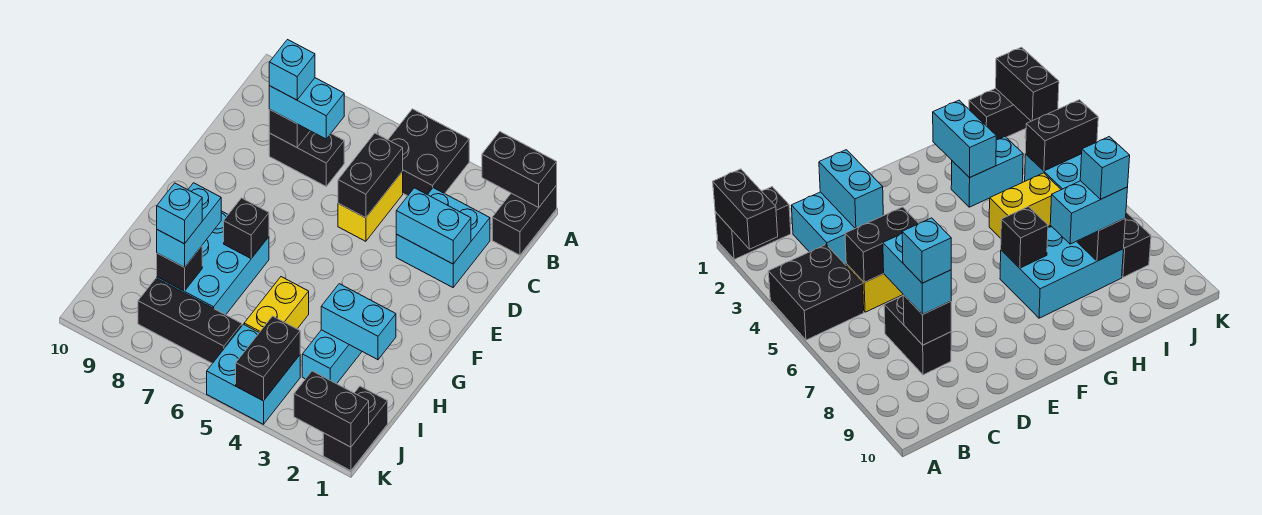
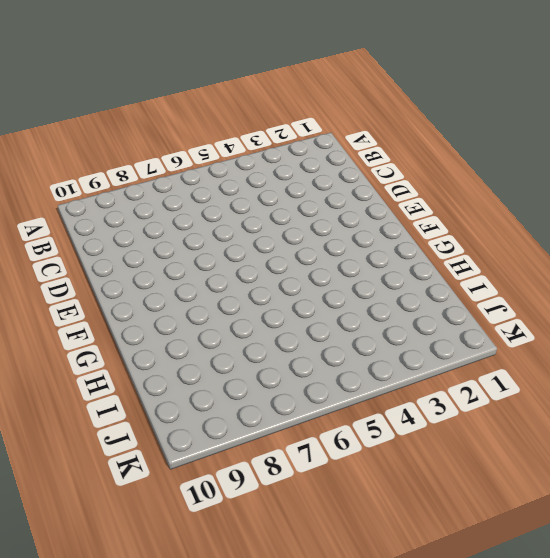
none -> black brick A1:B1 level 1
none -> black brick A4:B5 level 1
none -> cyan brick C2:D3 level 1

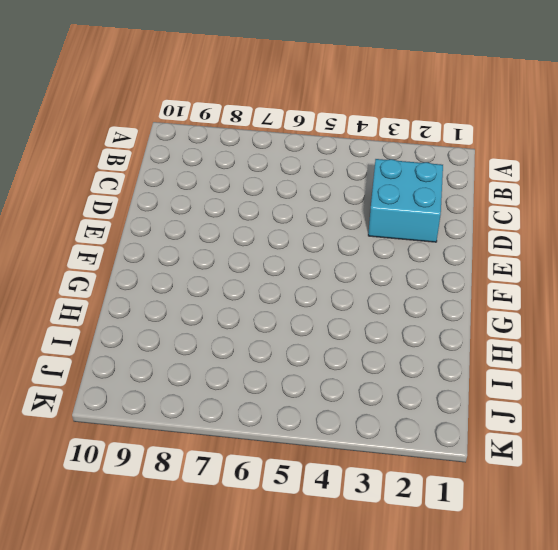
none -> black brick A1:B1 level 1
none -> black brick A4:B5 level 1
none -> yellow brick C5:D5 level 1

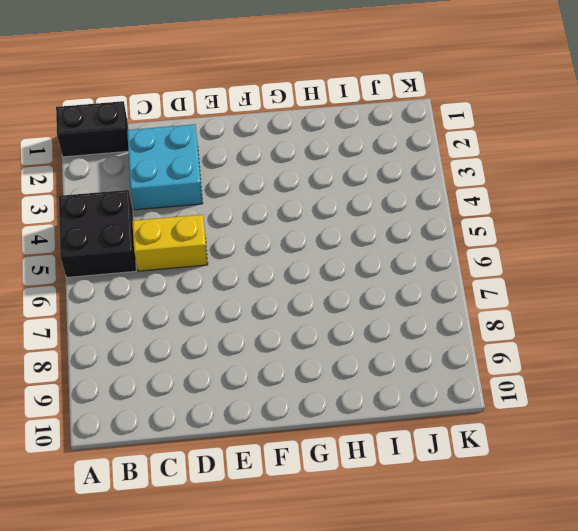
none -> black brick C7:C8 level 1
none -> cyan brick G7:I8 level 1
none -> cyan brick H3:I3 level 1

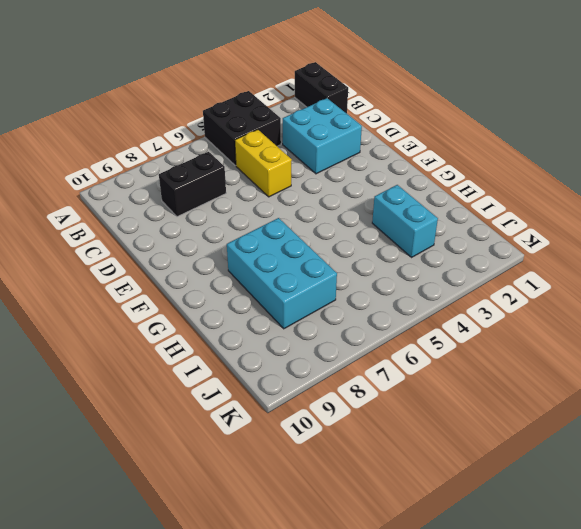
none -> yellow brick H5:I5 level 1
none -> black brick J1:K1 level 1
none -> cyan brick J4:K5 level 1

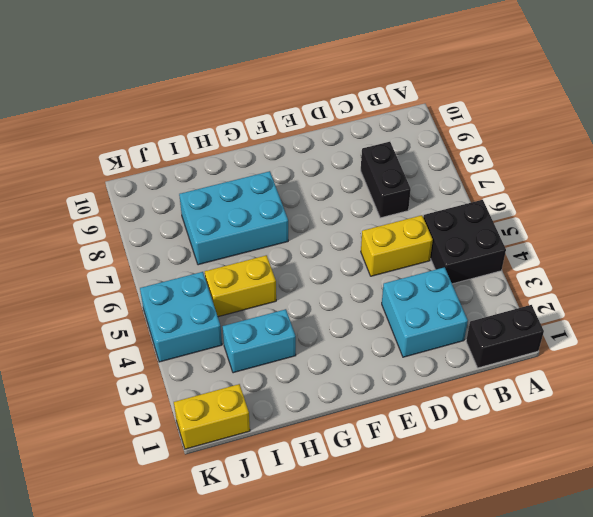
yellow brick J1:K1 level 1 -> black brick J1:K1 level 1
none -> black brick J6:J8 level 1
none -> black brick A1:A2 level 2
none -> black brick C5:D5 level 2

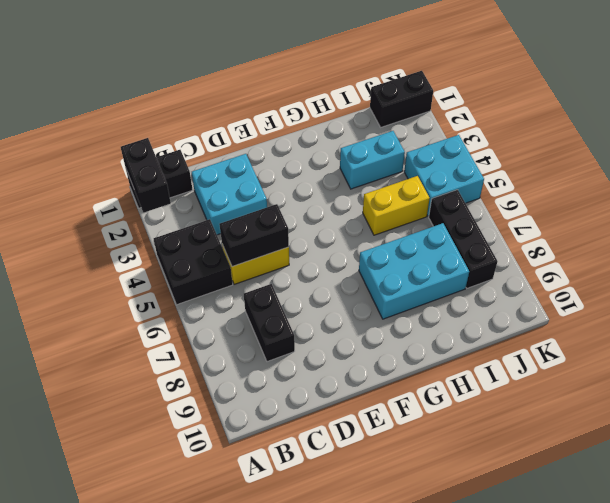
none -> black brick C8 level 2
none -> cyan brick D2:D3 level 2
none -> black brick G7 level 2

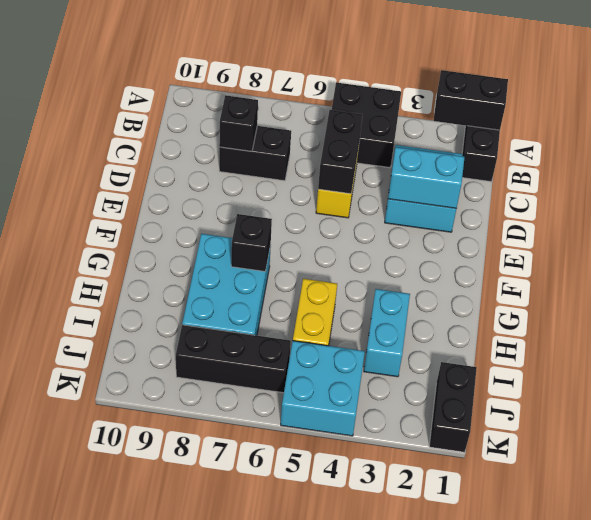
none -> cyan brick H2:H3 level 2
none -> black brick I8 level 2
none -> black brick J4:K4 level 2

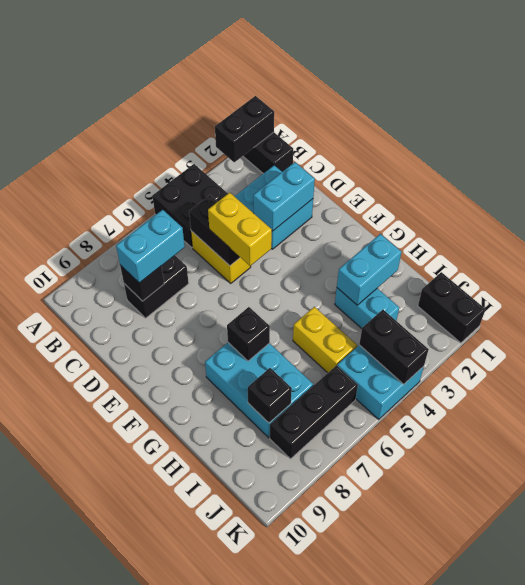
yellow brick D5:E5 level 3 -> none
none -> black brick K1:K2 level 2
none -> cyan brick H8:I8 level 3
none -> cyan brick C8 level 4

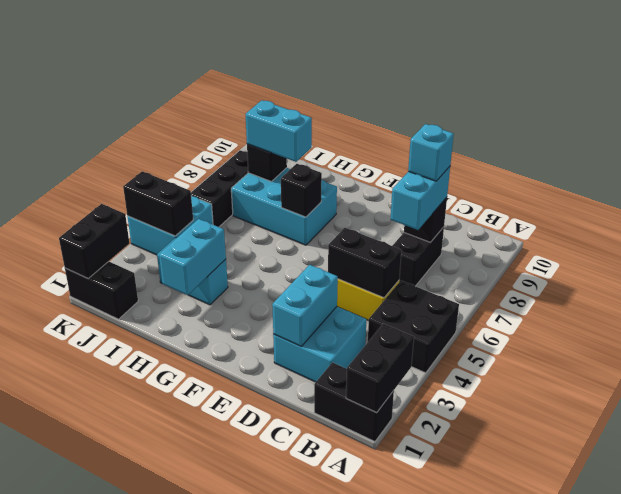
none -> yellow brick H5:I5 level 1
none -> cyan brick I8 level 4

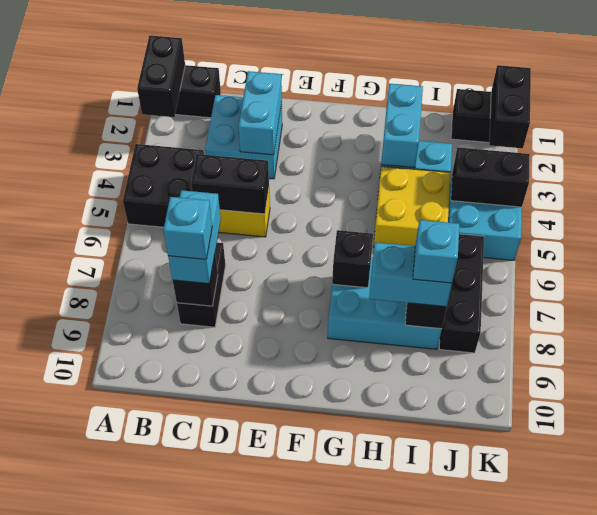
yellow brick H4:I5 level 1 -> yellow brick H5:I5 level 1

